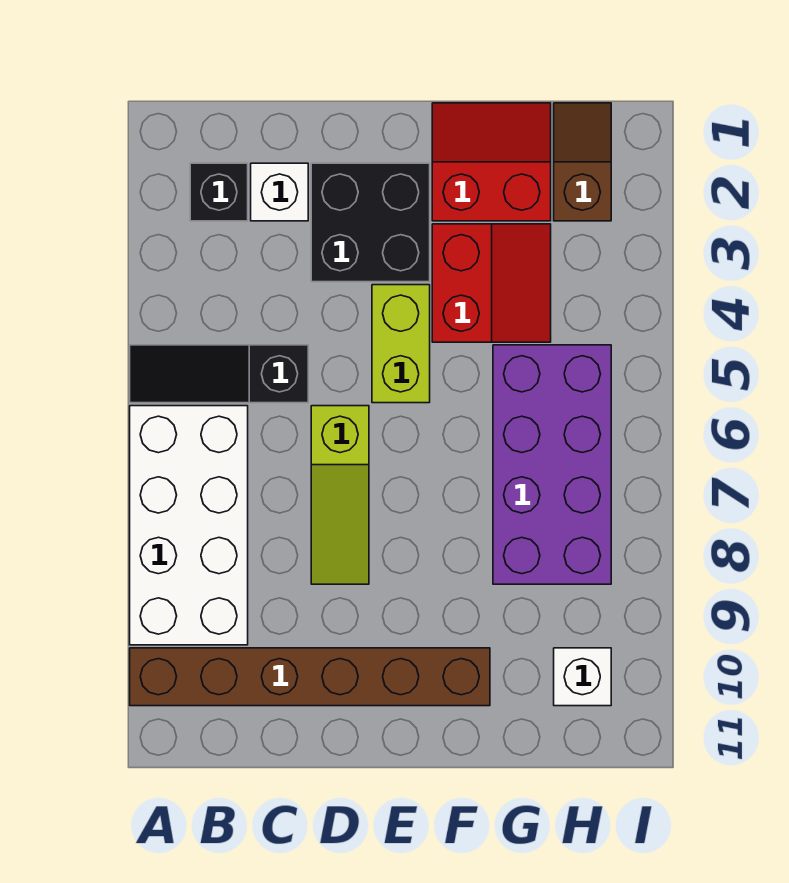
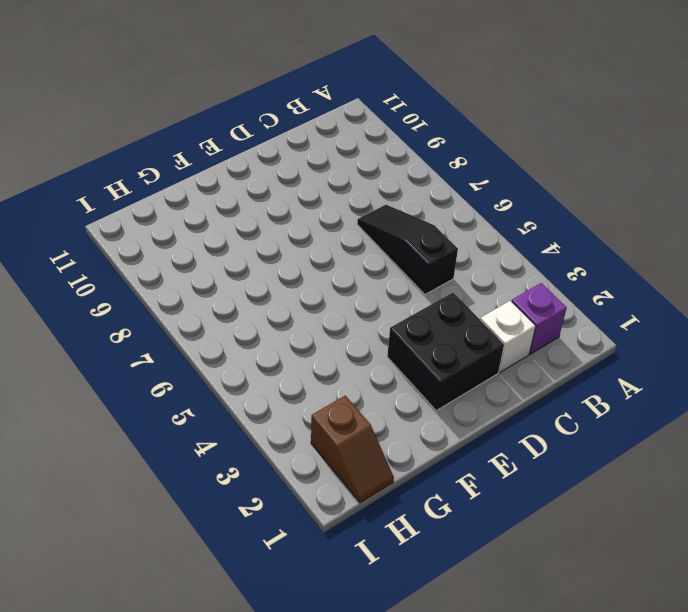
purple brick B2 level 1 -> black brick B2 level 1
black slope C5:C7 level 1 top 5 -> black slope A5:C5 level 1 top C
none -> white brick A6:B9 level 1
none -> brown brick A10:F10 level 1
none -> lime slope D6:D8 level 1 top 6

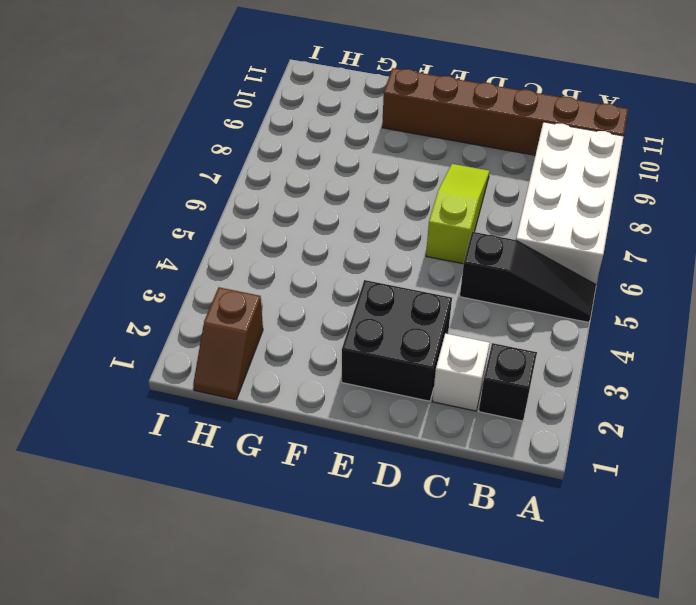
none -> lime brick E4:E5 level 1
none -> red slope F1:G2 level 1 top 2
none -> red slope F3:G4 level 1 top F

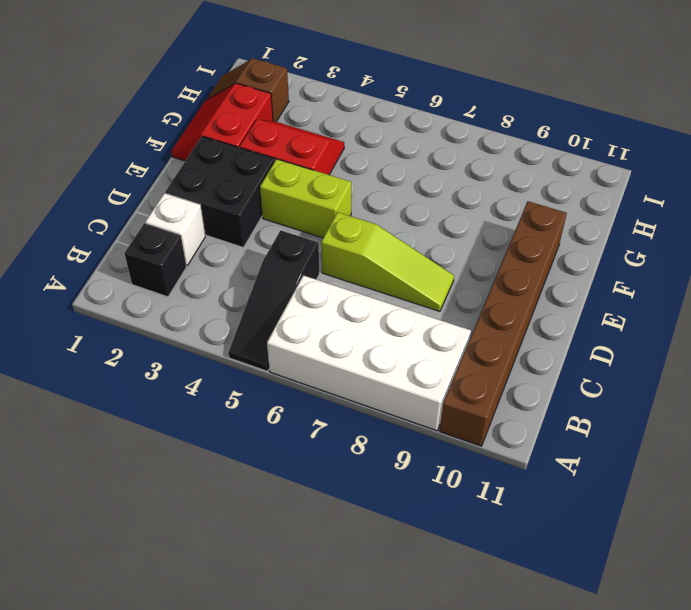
none -> purple brick G5:H8 level 1
none -> white brick H10 level 1

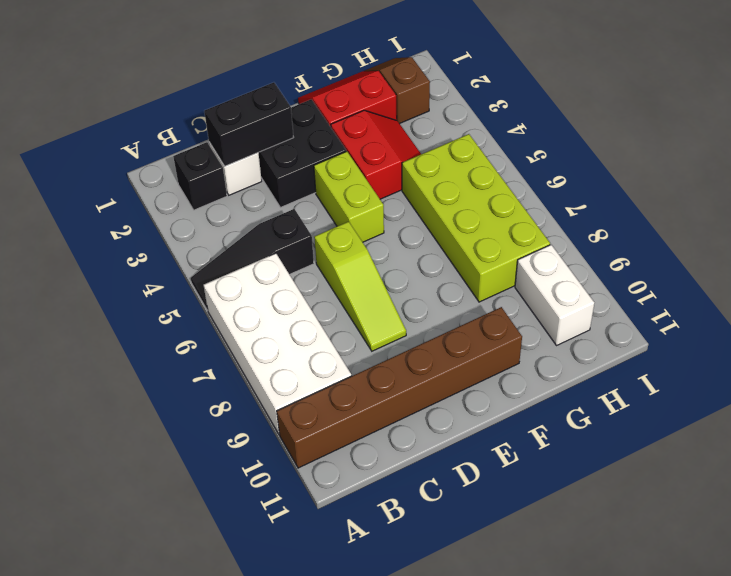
black brick C2:D2 level 2 -> none
lime brick G5:H8 level 1 -> purple brick G5:H8 level 1
white brick H9:H10 level 1 -> white brick H10 level 1

